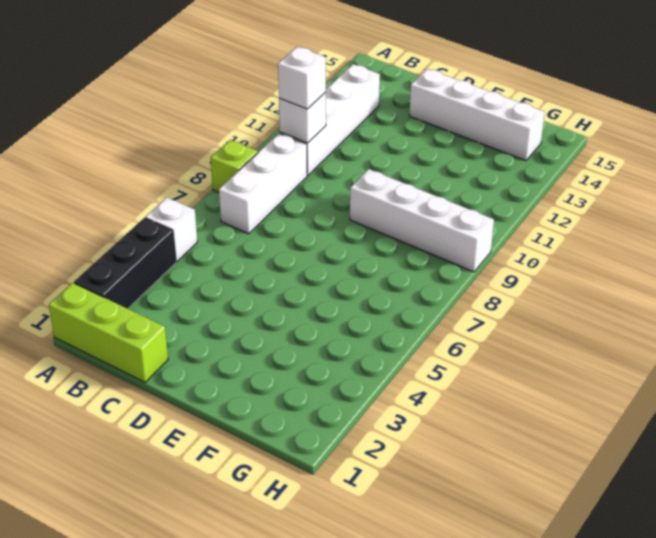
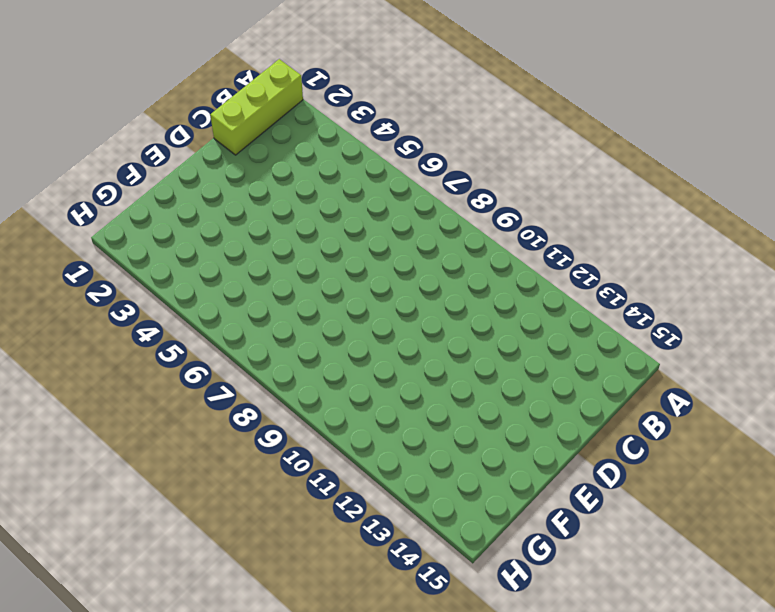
none -> black brick A2:A4 level 1
none -> white brick A5 level 1

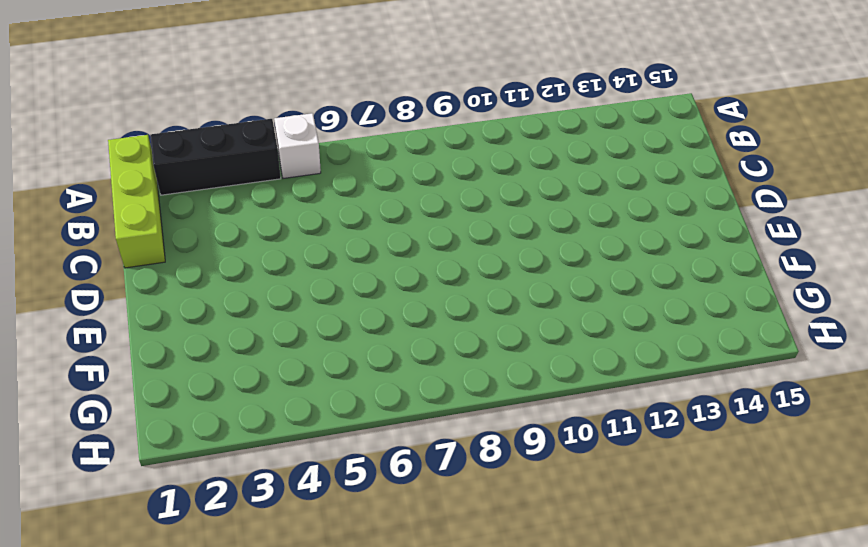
none -> lime brick A8 level 1
none -> white brick B7:B9 level 1

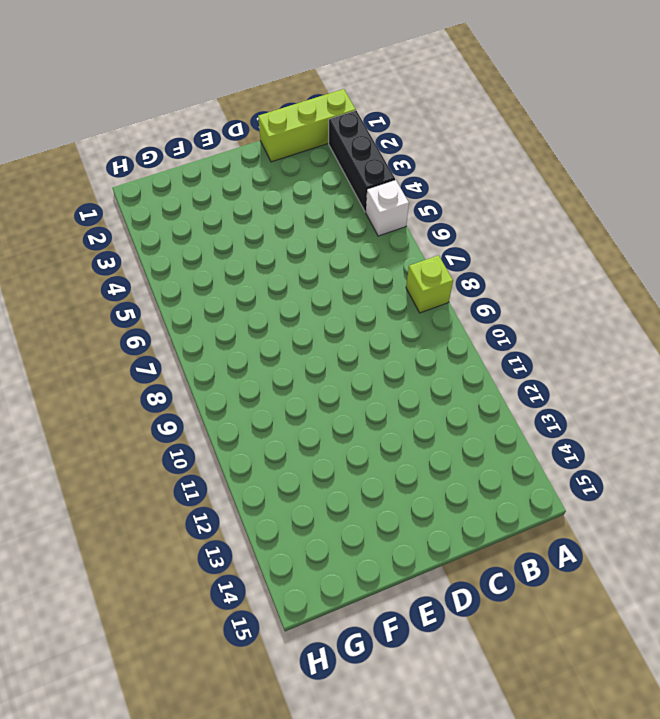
none -> white brick B7:B9 level 1
none -> white brick B10:B13 level 1

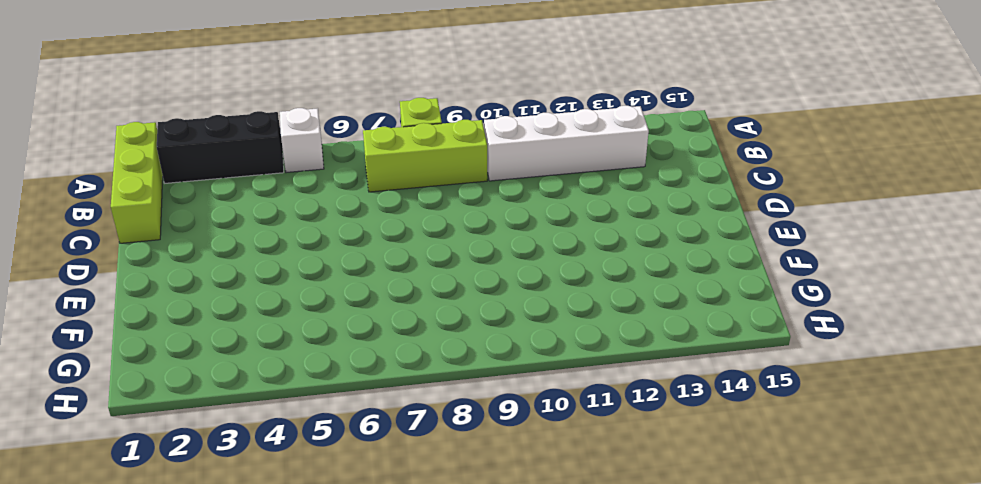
lime brick B7:B9 level 1 -> white brick B7:B9 level 1
none -> white brick D14:G14 level 1
none -> white brick E9:H9 level 1

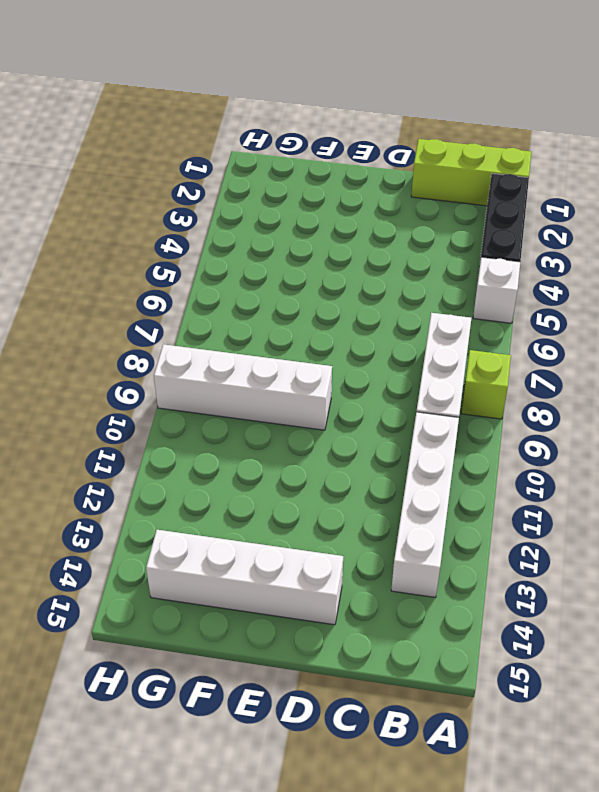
none -> white brick B10 level 2
none -> white brick B10 level 3

